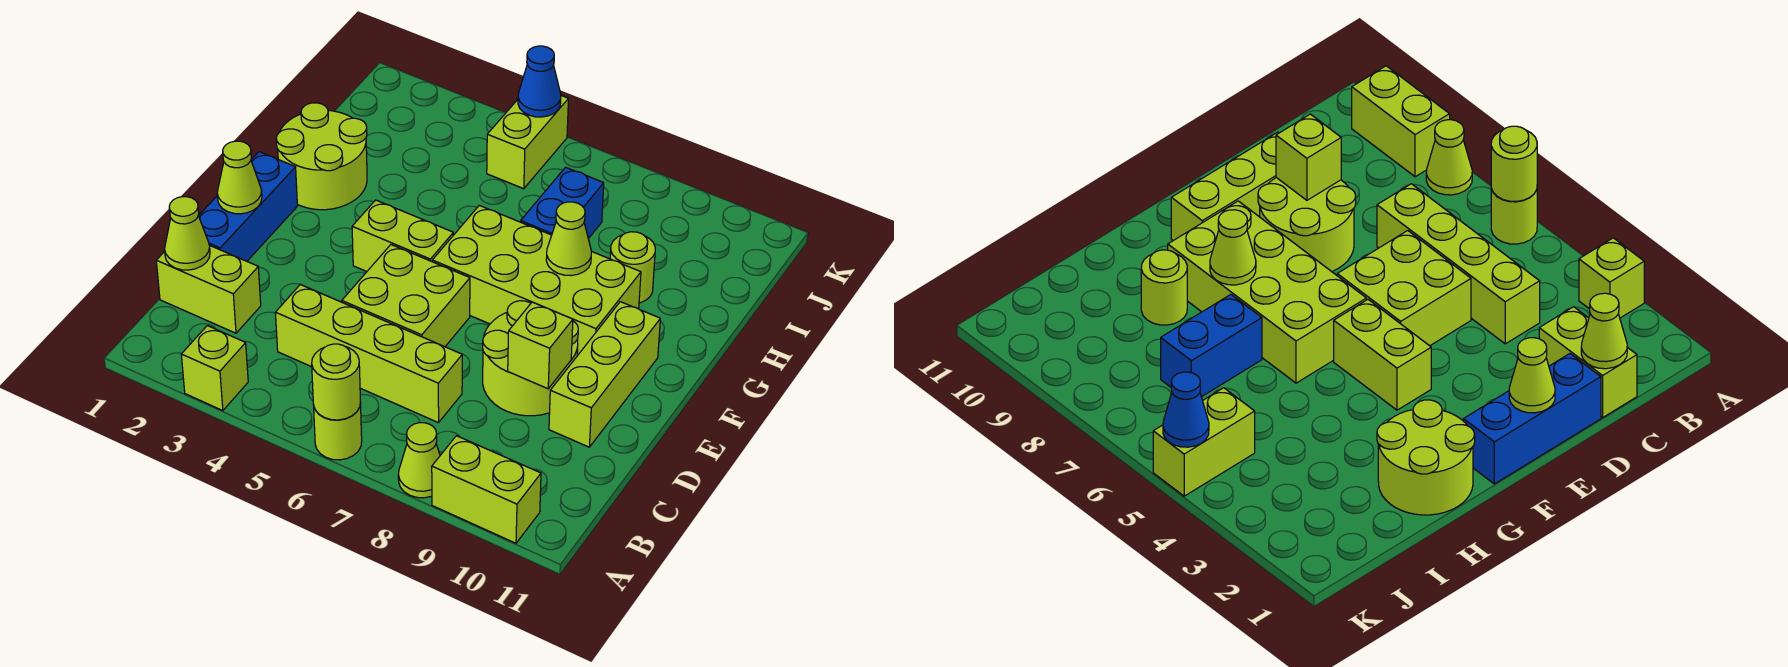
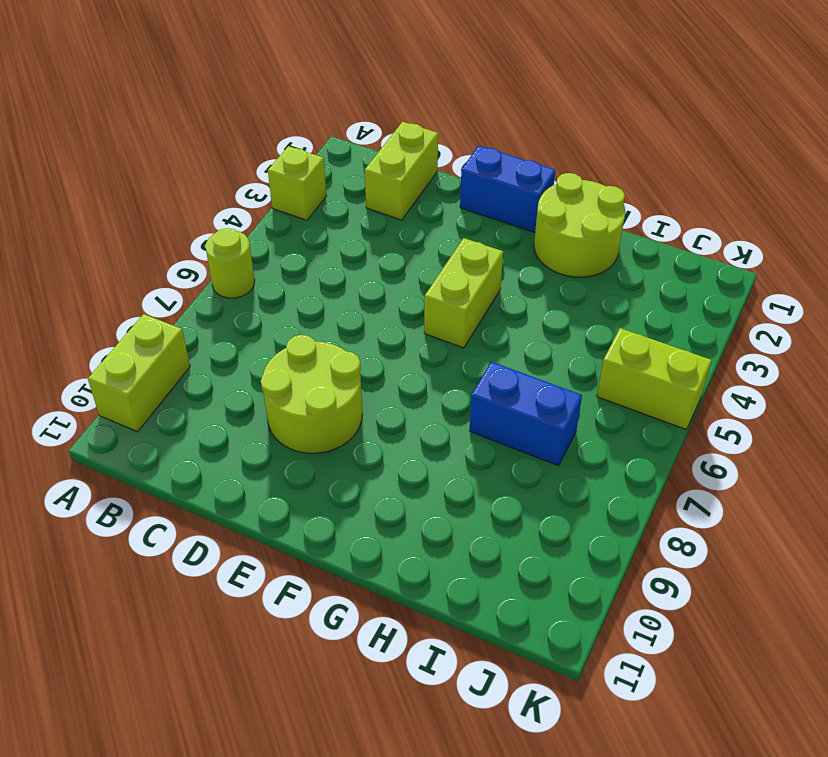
blue brick E1:F1 level 1 -> blue brick D1:F1 level 1
none -> lime cone A8 level 1
none -> lime brick C4:C7 level 1
none -> lime brick D5:E6 level 1

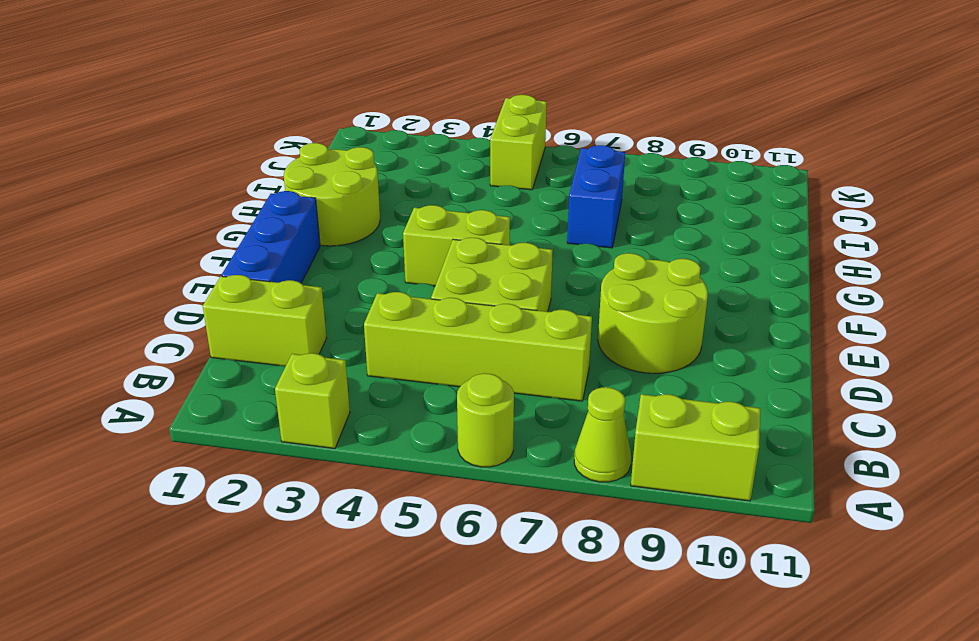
none -> lime brick D10:F10 level 1
none -> lime brick F6:G9 level 1
none -> lime round brick H9 level 1

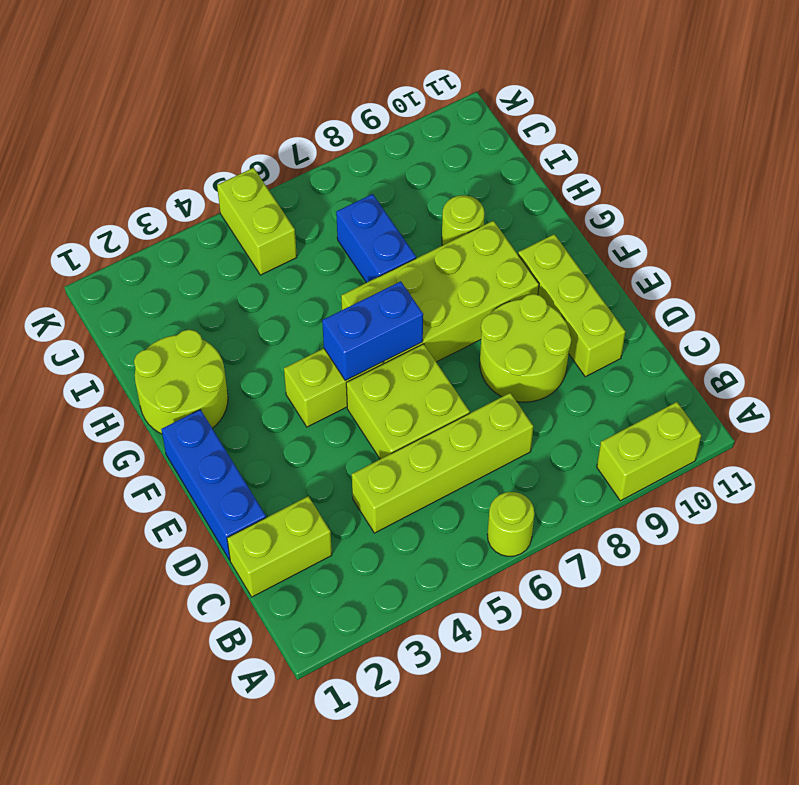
blue brick F5:F6 level 2 -> none
none -> lime brick A3 level 1
none -> lime cone A8 level 1
none -> lime round brick A6 level 2

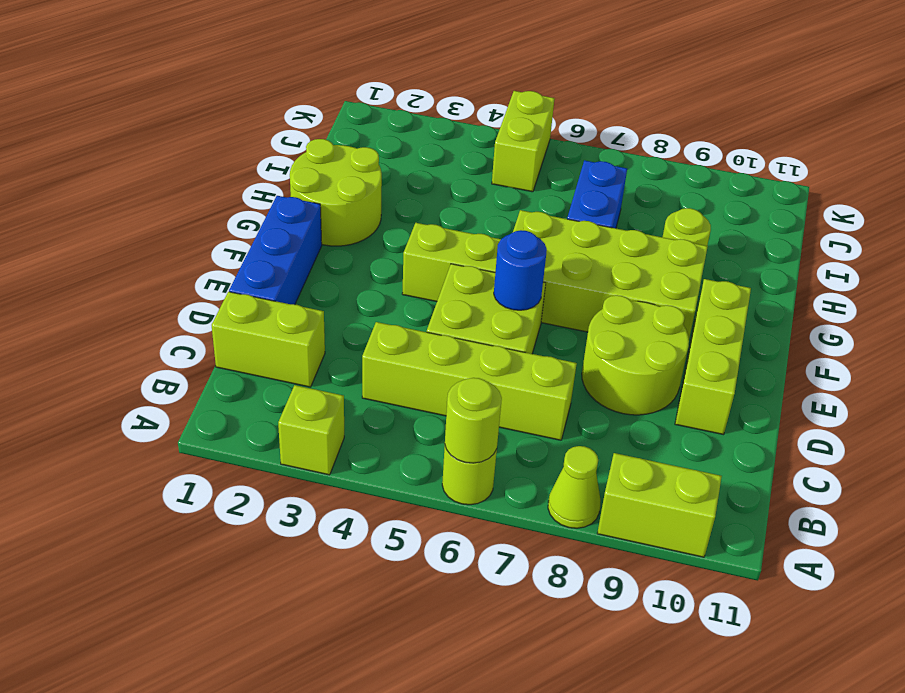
blue round brick E6 level 2 -> none
none -> lime cone C1 level 2
none -> lime brick D9 level 2
none -> lime cone E1 level 2

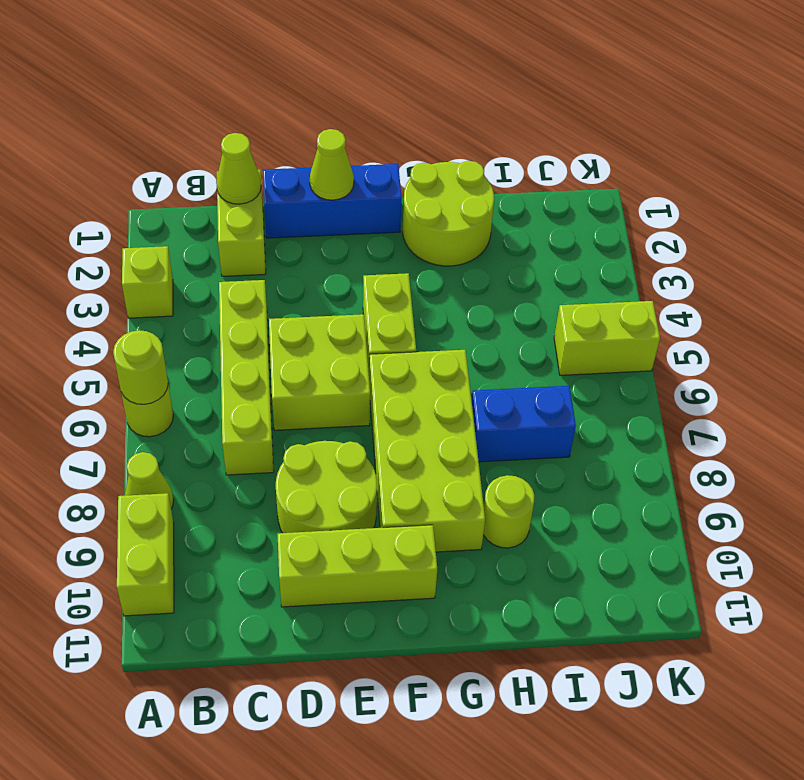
none -> lime brick D9 level 2
none -> lime cone G8 level 2
none -> blue cone K5 level 2

